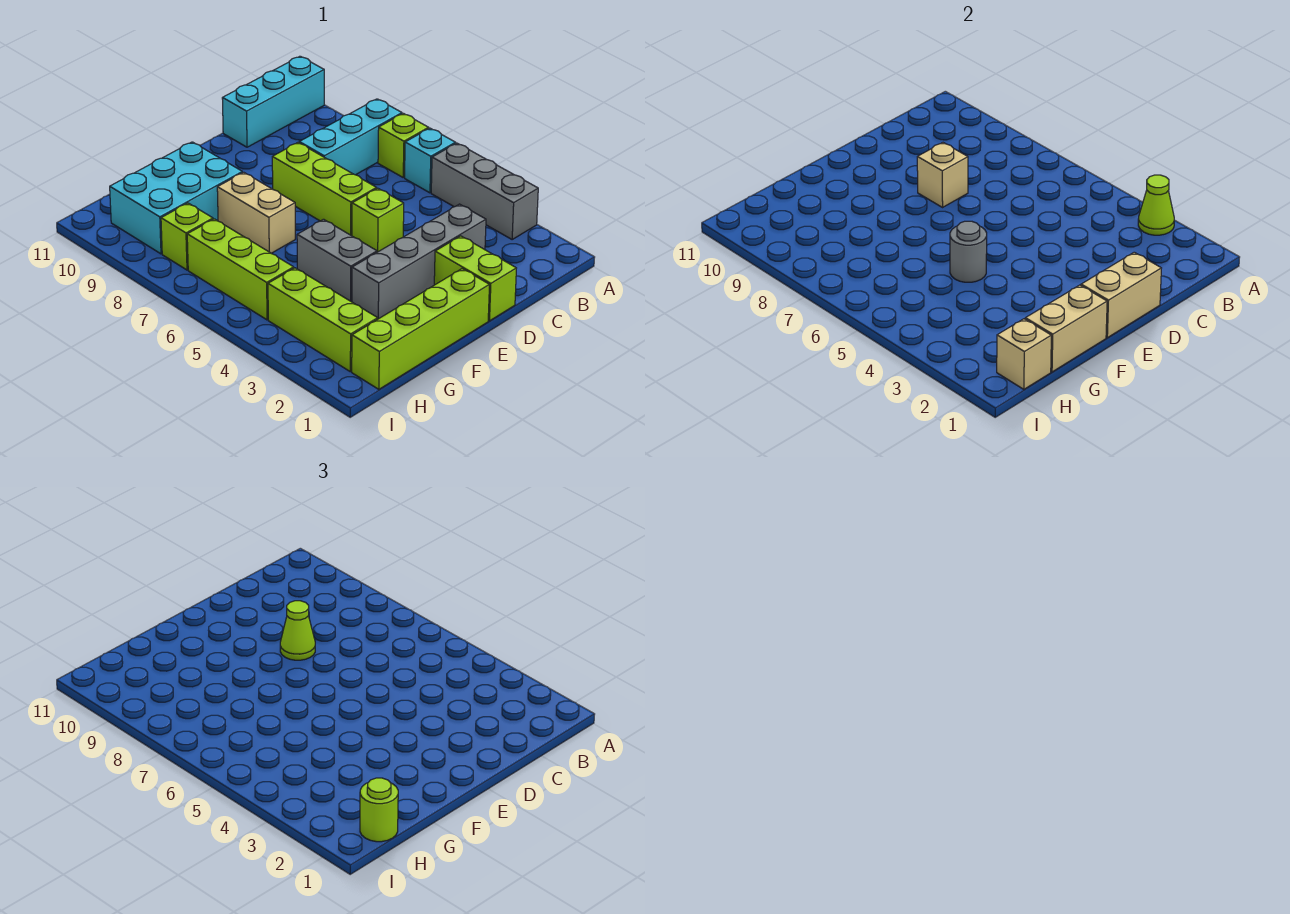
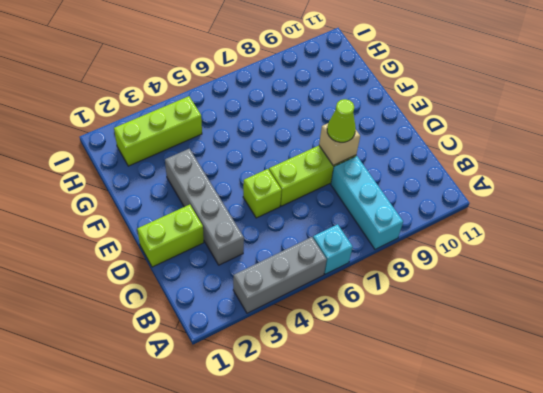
none -> lime brick A7 level 1
none -> cyan brick A11:C11 level 1
none -> lime brick E1:H1 level 1

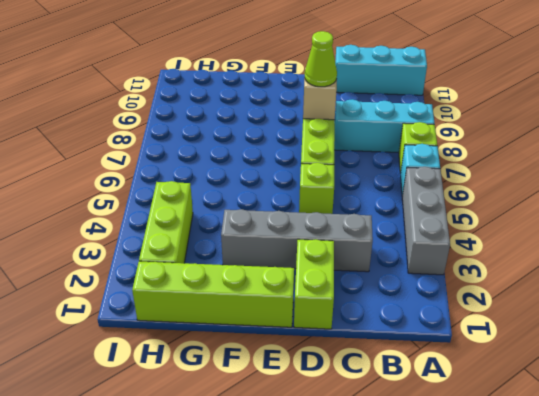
none -> grey brick F4:F5 level 1
none -> tan brick F7:F8 level 1
none -> cyan brick F9:H10 level 1

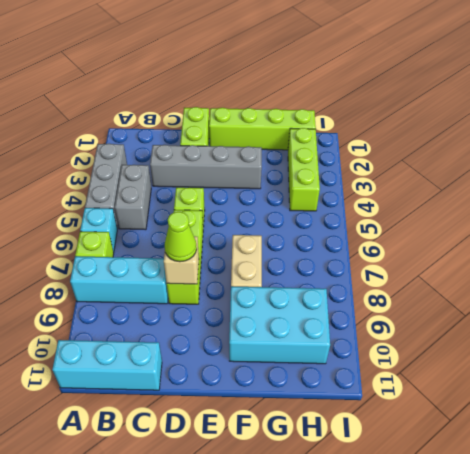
grey brick B4:B5 level 1 -> grey brick F4:F5 level 1
none -> lime brick H5:H7 level 1
none -> lime brick H8 level 1
none -> lime cone A3 level 2

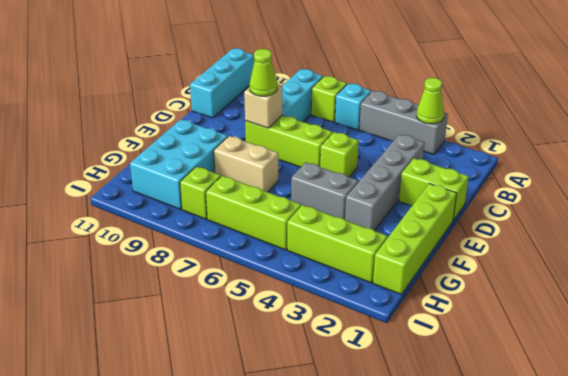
none -> tan brick D1:E1 level 2
none -> tan brick F1:G1 level 2
none -> grey round brick F5 level 2

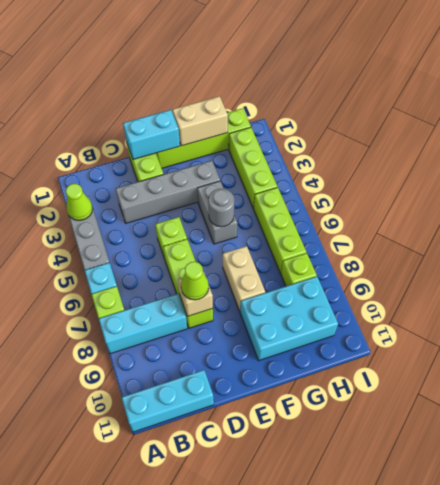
cyan brick D1:E1 level 2 -> tan brick D1:E1 level 2
none -> tan brick H1 level 2
none -> lime round brick H1 level 3

